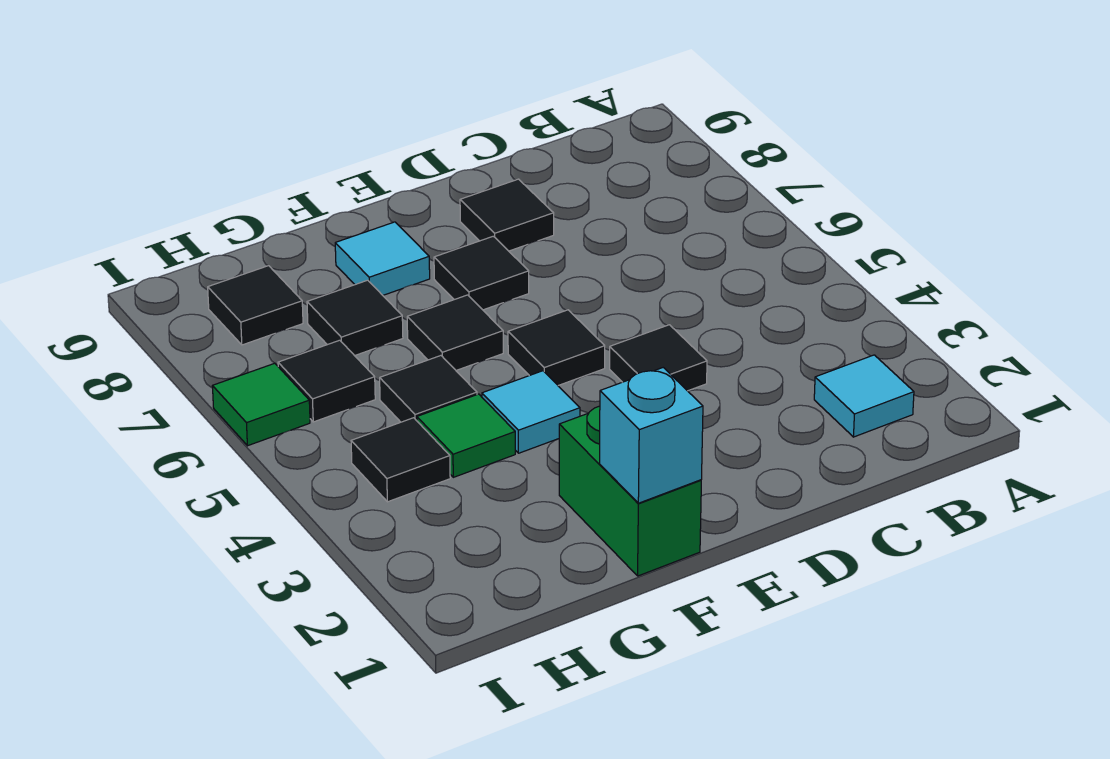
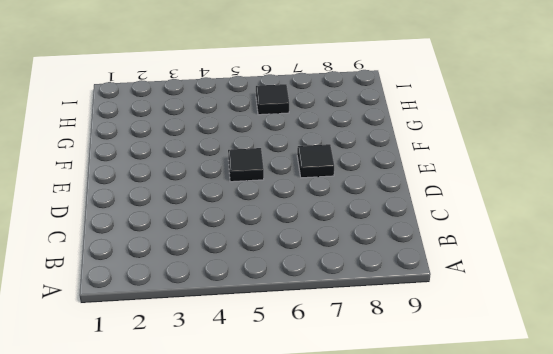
none -> cyan tile B2 level 1
none -> black tile D4 level 1
none -> black tile D8 level 1

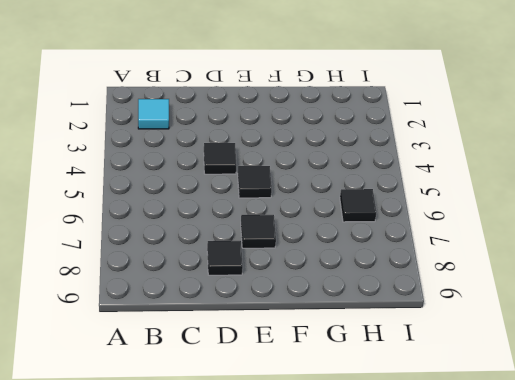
none -> green brick F1:F2 level 1
none -> cyan tile F4 level 1
none -> black tile F6 level 1

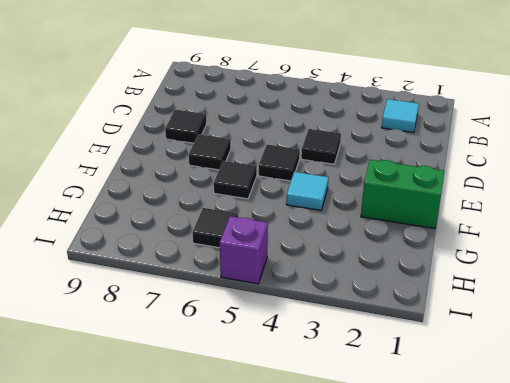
purple brick I5 level 1 -> none
none -> cyan tile F8 level 1
none -> green tile G4 level 1
none -> black tile G5 level 1

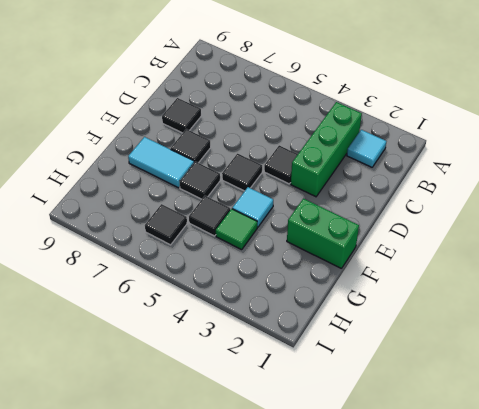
green brick B3:D3 level 1 -> none
cyan tile F7:F8 level 1 -> cyan tile F8 level 1
none -> black tile G7 level 1
none -> black tile H4 level 1
none -> black tile H8 level 1

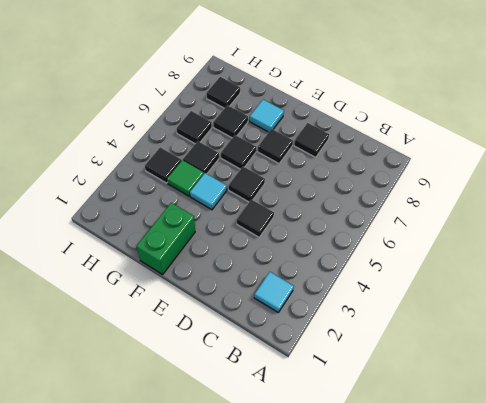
none -> green tile I6 level 1
none -> cyan brick F1 level 2

